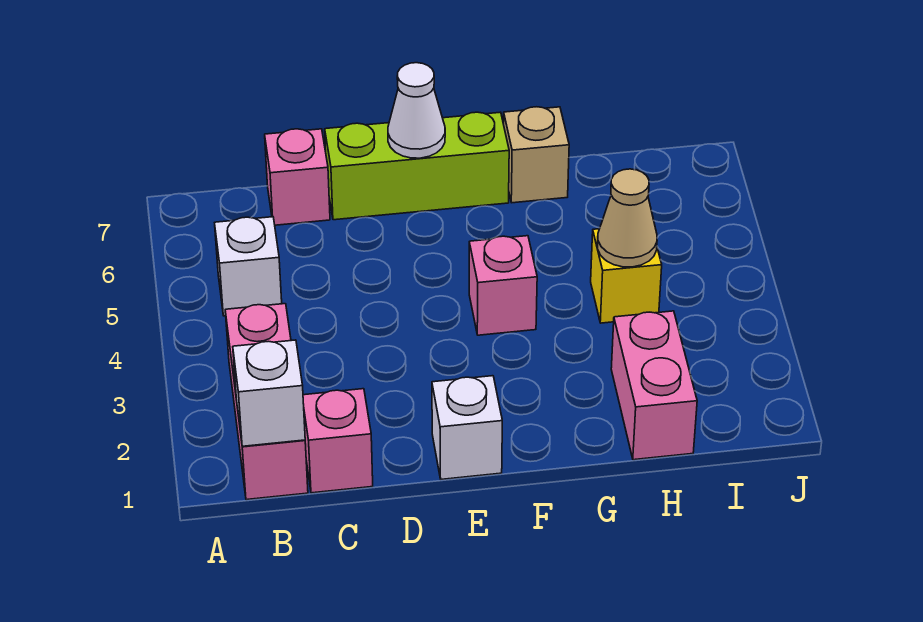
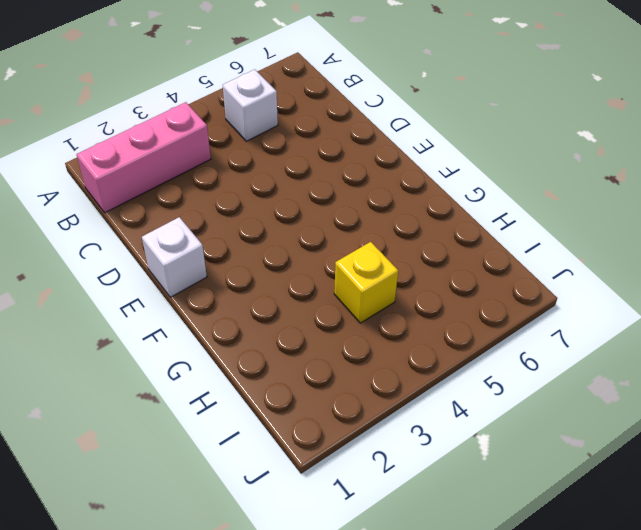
none -> pink brick C1 level 1
none -> pink brick C7 level 1
none -> lime brick D7:F7 level 1

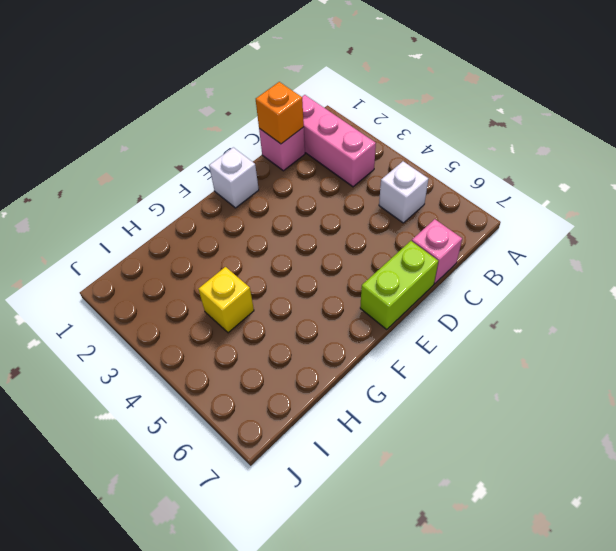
orange brick C1 level 2 -> none
lime brick D7:E7 level 1 -> lime brick D7:F7 level 1
none -> pink brick F4 level 1
none -> tan brick G7 level 1
none -> pink brick H1:H2 level 1

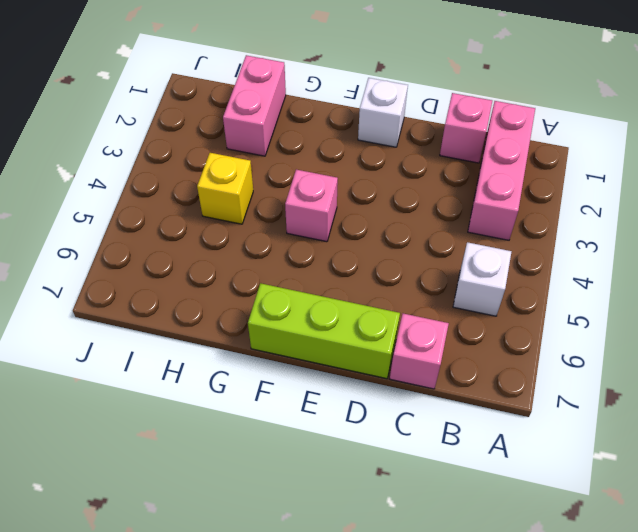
none -> tan brick G7 level 1
none -> white brick B1 level 2
none -> white cone E7 level 2

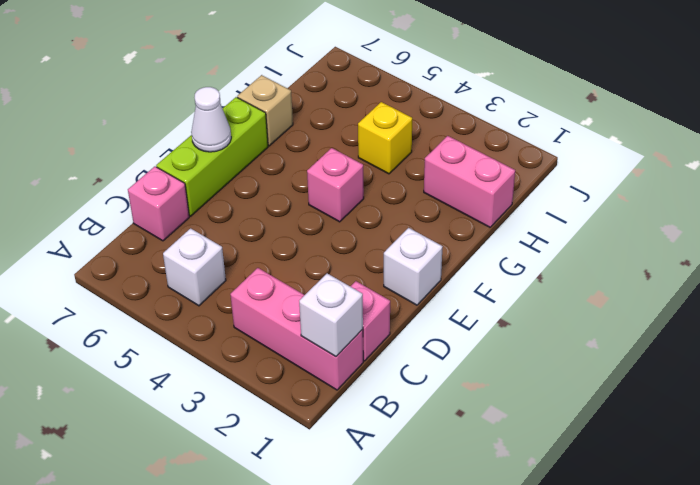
none -> tan cone H4 level 2

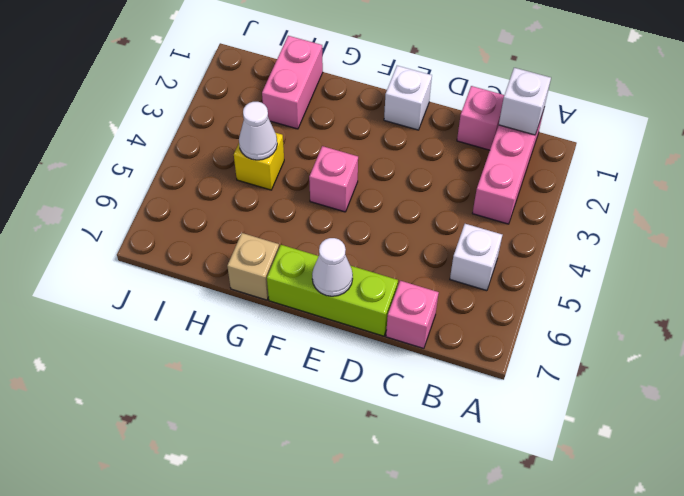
white cone H4 level 2 -> tan cone H4 level 2

